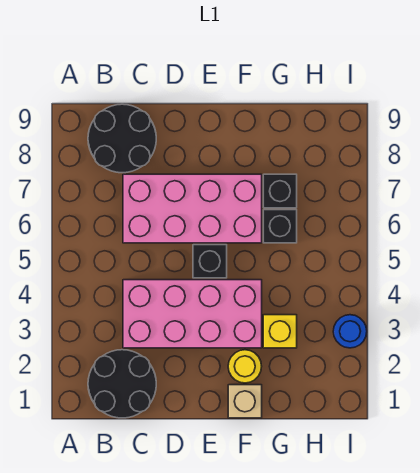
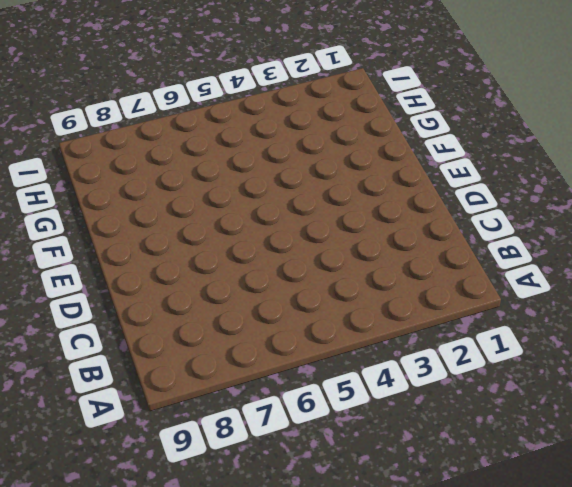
none -> black round brick B1:C2 level 1
none -> black round brick B8:C9 level 1

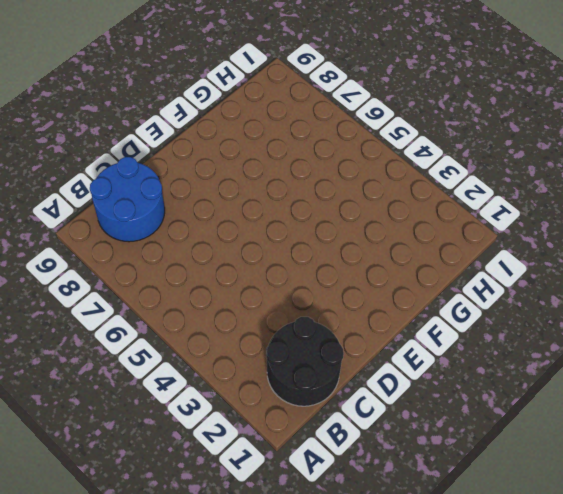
blue round brick B8:C9 level 1 -> black round brick B8:C9 level 1
none -> pink brick C3:F4 level 1
none -> pink brick C6:F7 level 1

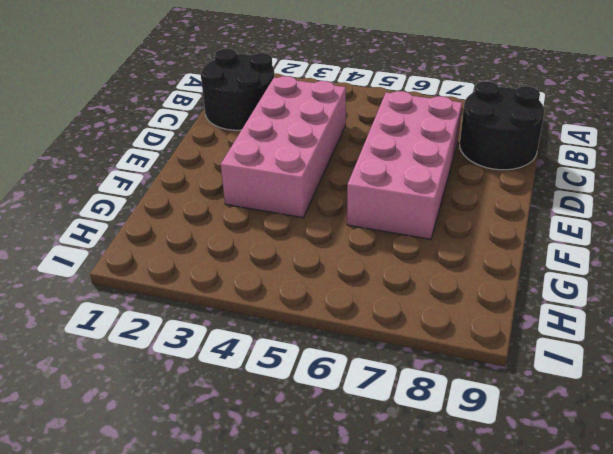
none -> black brick E5 level 1
none -> tan brick F1 level 1

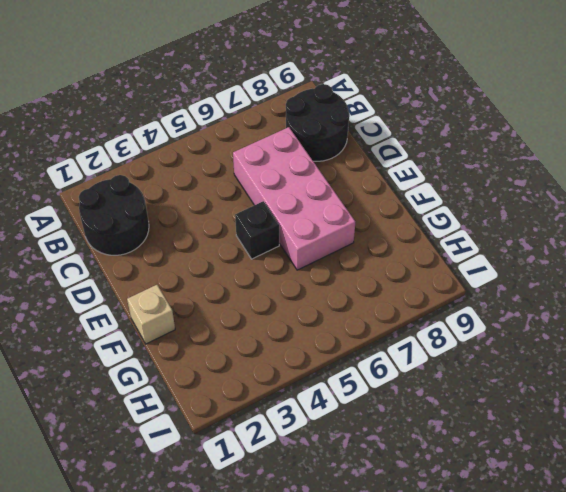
none -> pink brick C3:F4 level 1
none -> yellow round brick F2 level 1

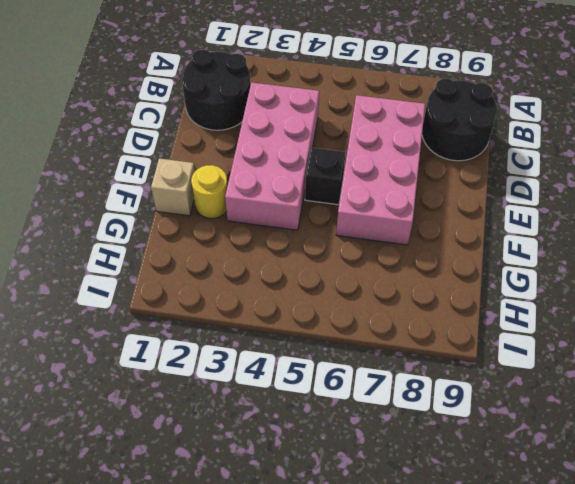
none -> yellow brick G3 level 1
none -> black brick G6 level 1

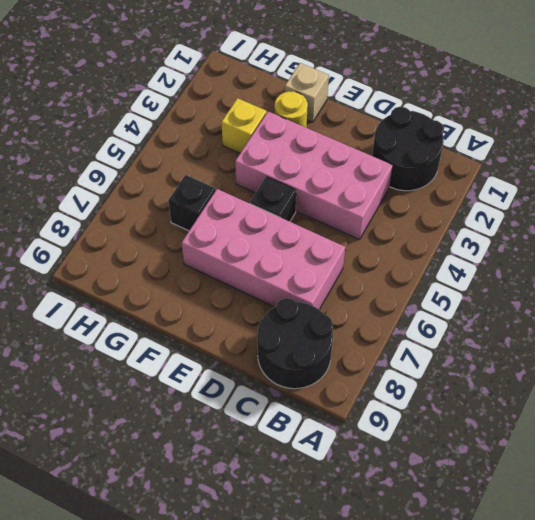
none -> black brick G7 level 1
none -> blue round brick I3 level 1

